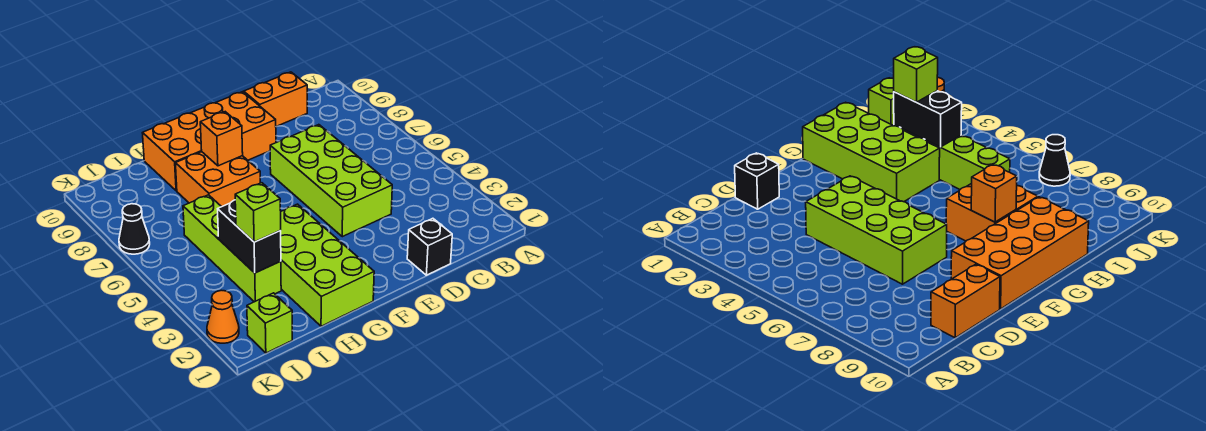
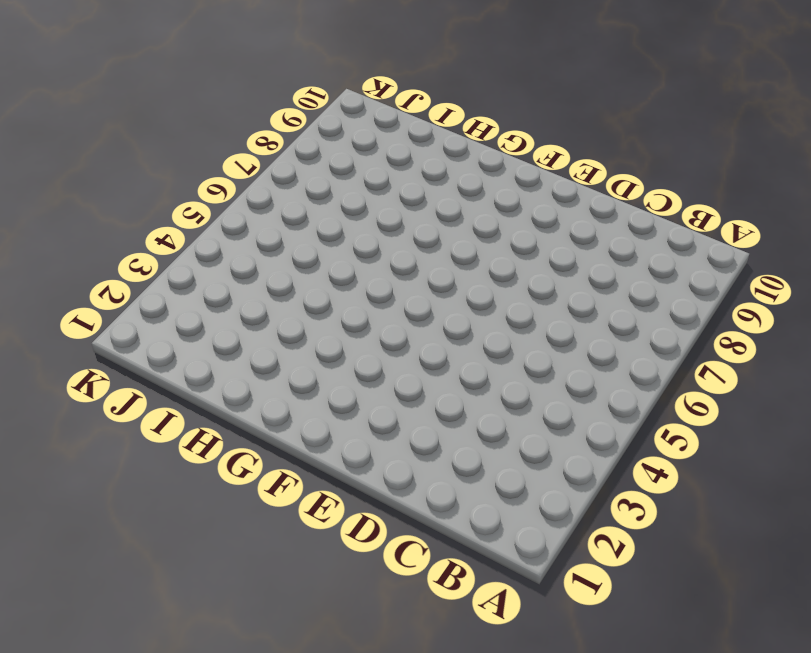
none -> orange brick C10:D10 level 1
none -> black brick D1 level 1
none -> lime brick D4:E7 level 1

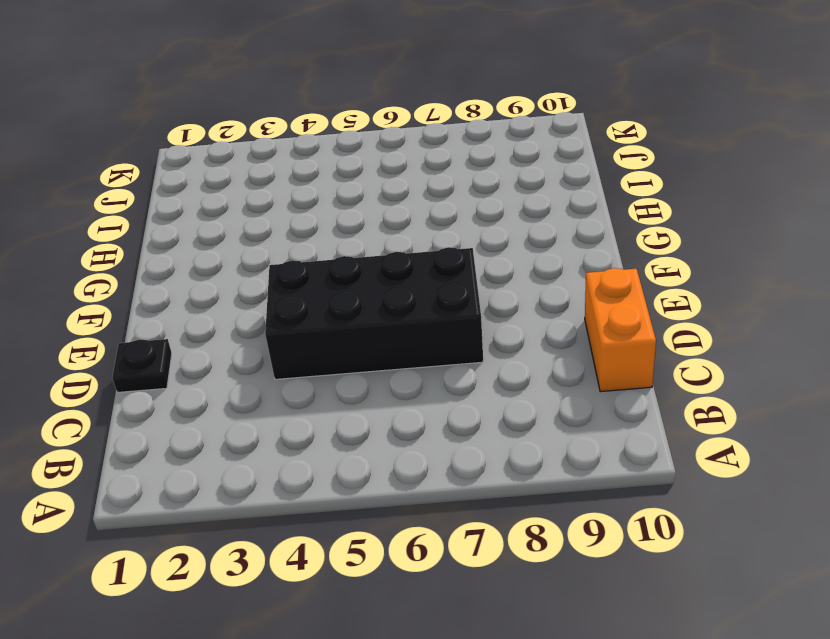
black plate D1 level 1 -> black brick D1 level 1
black brick D4:E7 level 1 -> lime brick D4:E7 level 1
none -> orange brick E9:H10 level 1
none -> lime brick G1:H4 level 1
none -> orange brick G7:H8 level 1

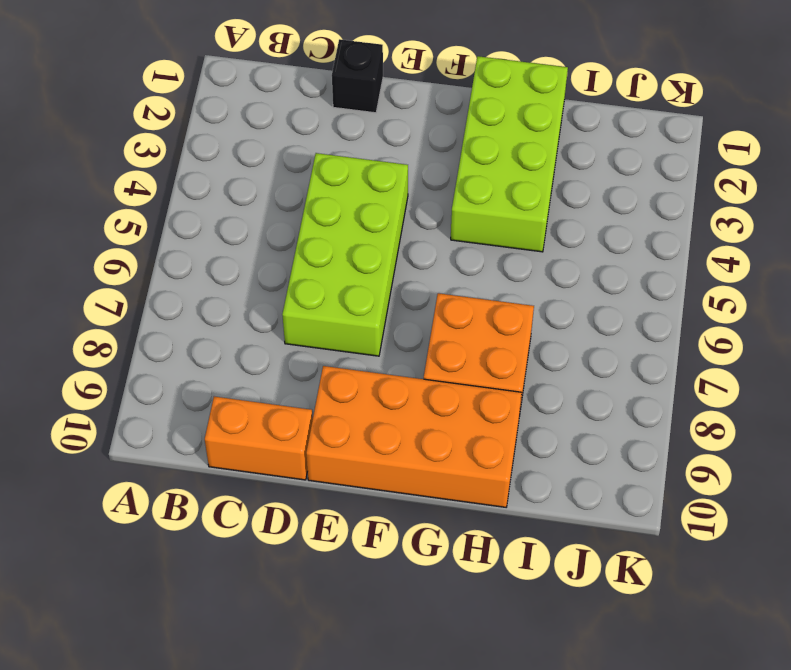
none -> lime brick I3:I6 level 1
none -> lime brick J1 level 1
none -> orange cone K2 level 1

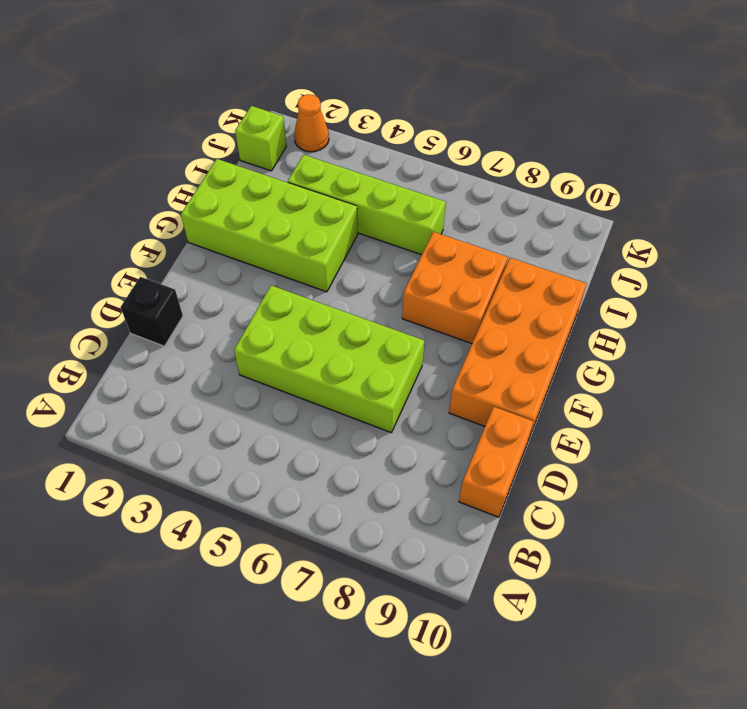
none -> black cone K7 level 1
none -> orange brick G8 level 2
none -> black brick I3:I4 level 2

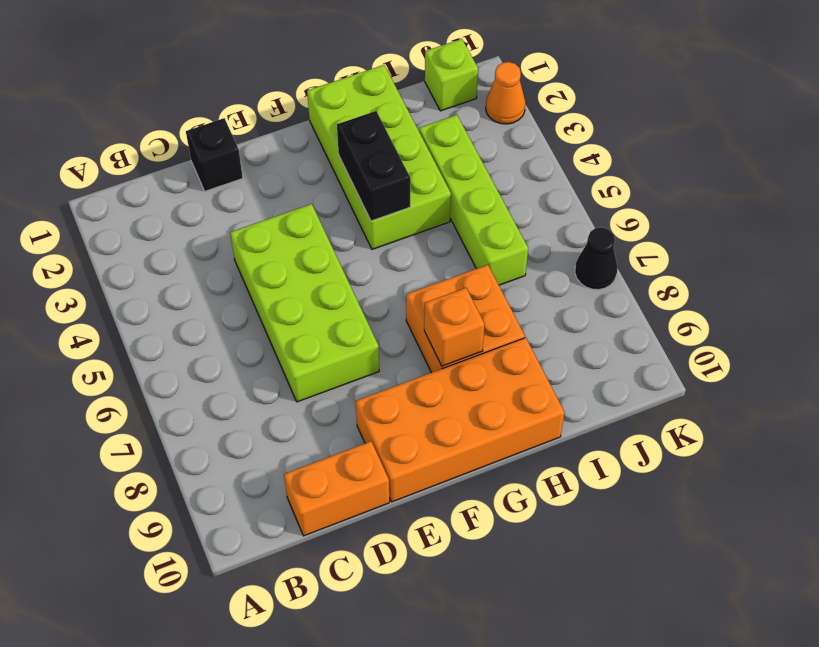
black brick G3:G4 level 2 -> black brick I3:I4 level 2
none -> lime brick I3 level 3

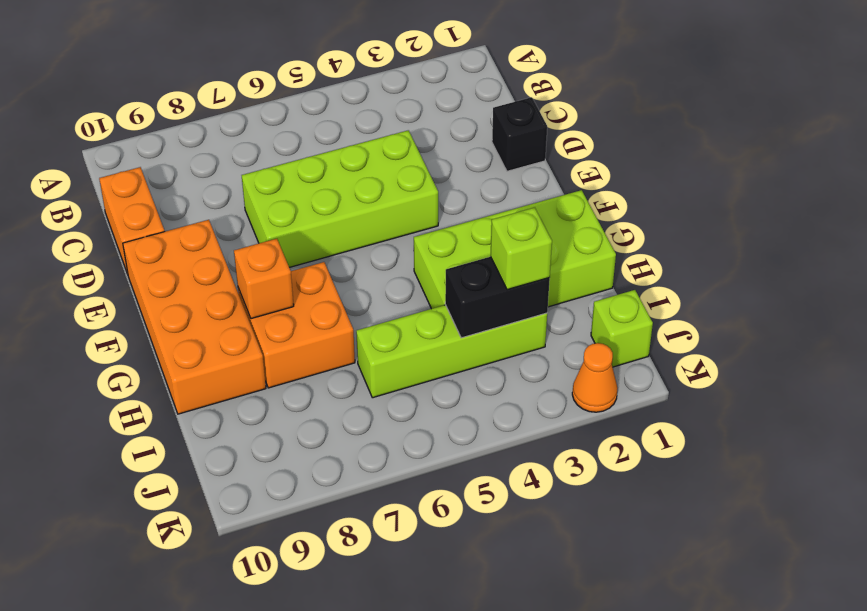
none -> black cone K7 level 1

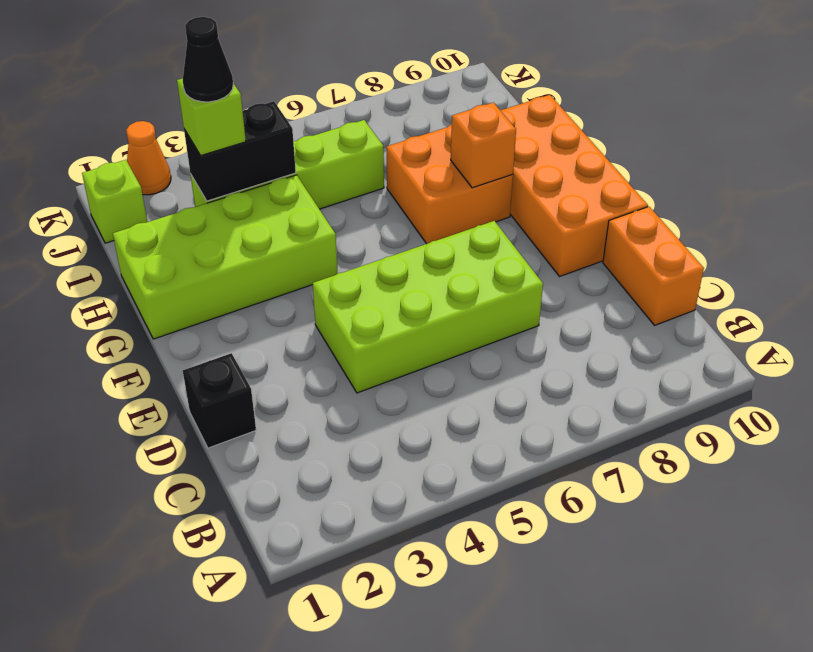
black cone I3 level 4 -> black cone K7 level 1

